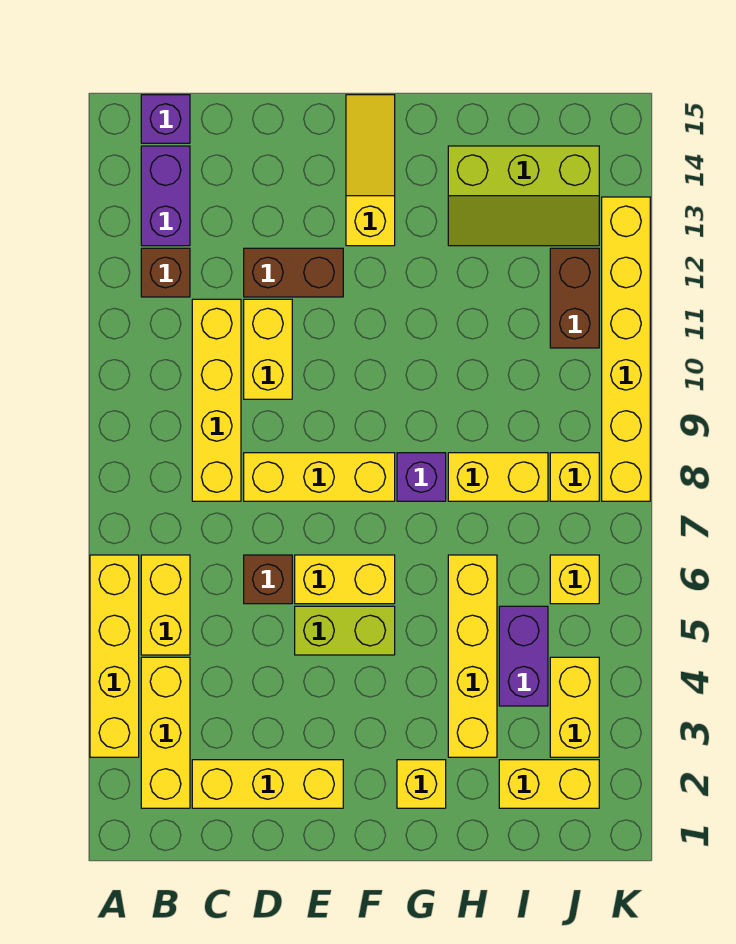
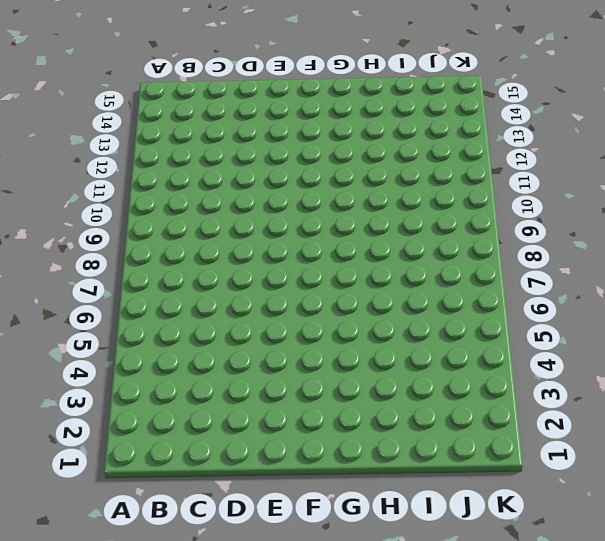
none -> yellow brick A3:A6 level 1
none -> yellow brick B2:B4 level 1
none -> yellow brick B5:B6 level 1

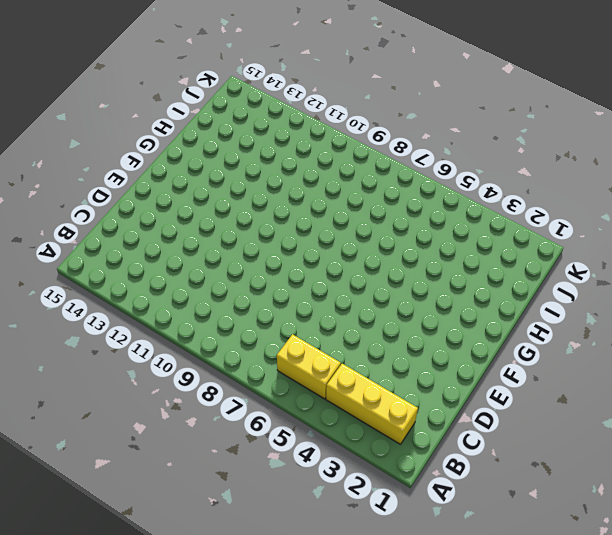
none -> yellow brick A3:A6 level 1
none -> brown brick B12 level 1
none -> purple brick B13:B14 level 1

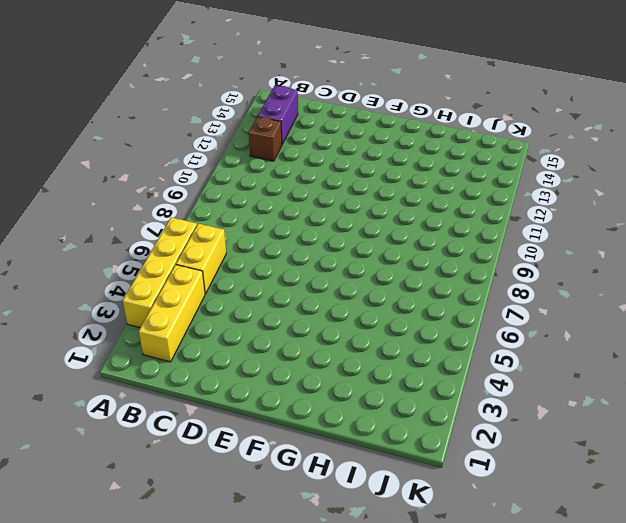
none -> purple brick B15 level 1
none -> yellow brick C2:E2 level 1
none -> yellow brick C8:C11 level 1

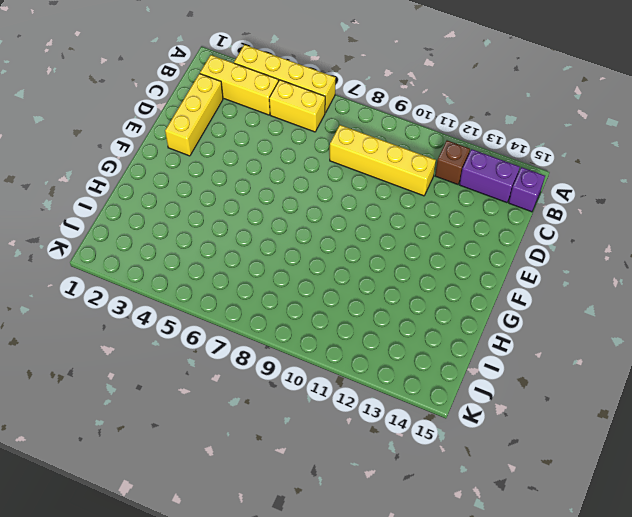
none -> brown brick D6 level 1
none -> yellow brick D8:F8 level 1
none -> yellow brick D10:D11 level 1

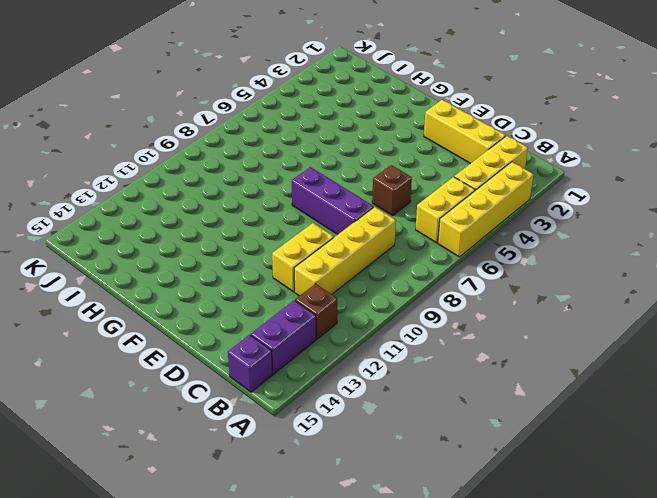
purple brick D8:F8 level 1 -> yellow brick D8:F8 level 1
none -> brown brick D12:E12 level 1
none -> lime brick E5:F5 level 1
none -> yellow brick E6:F6 level 1

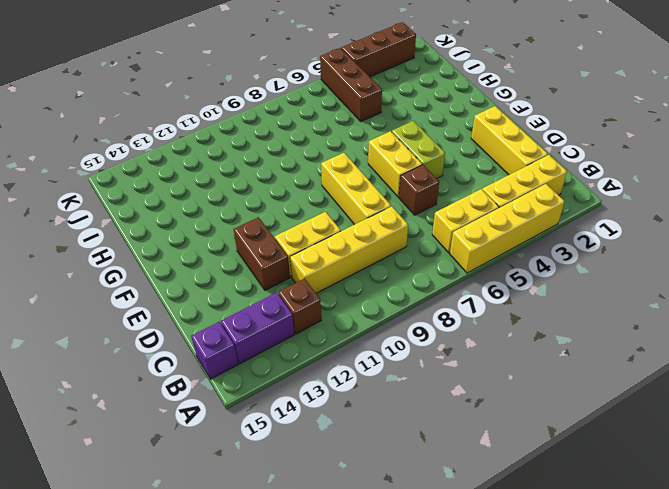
brown brick I5:K5 level 1 -> purple brick I4:I5 level 1
brown brick K2:K4 level 1 -> none
none -> yellow slope F13:F15 level 1 top 13
none -> yellow brick G2 level 1
none -> purple brick G8 level 1

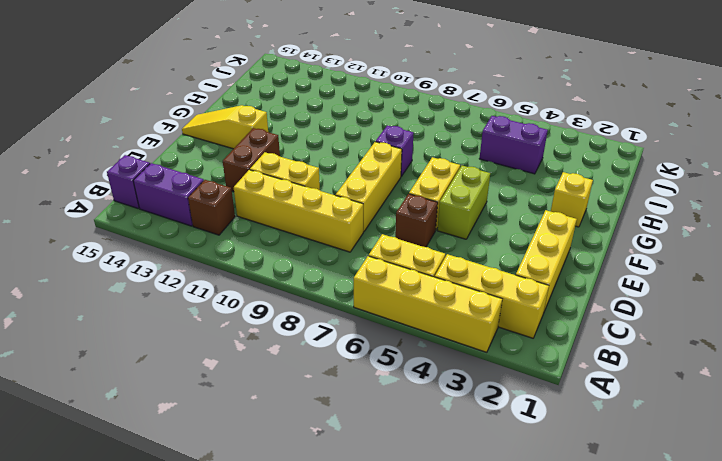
none -> yellow brick H3:H6 level 1
none -> yellow brick H8:I8 level 1
none -> lime slope H13:J14 level 1 top 14

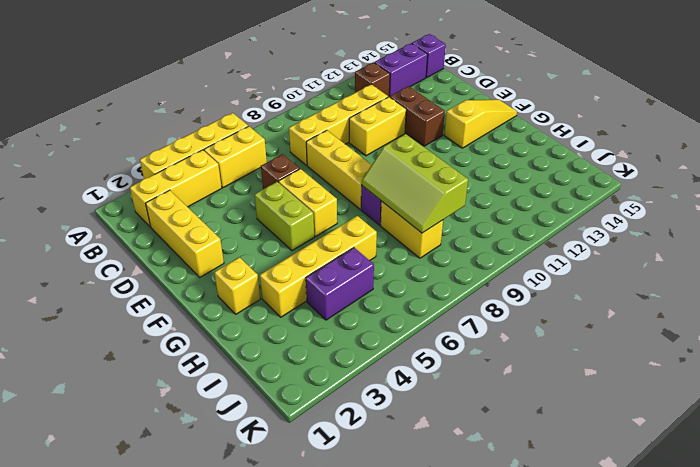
lime slope G8:I9 level 2 top 9 -> lime slope H13:J14 level 1 top 14
none -> yellow brick I2:J2 level 1
none -> yellow brick J3:J4 level 1
none -> yellow brick J6 level 1

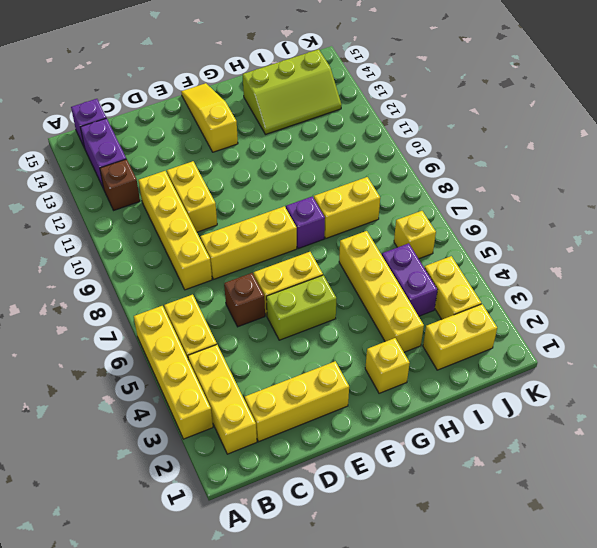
none -> brown brick D12:E12 level 1
none -> yellow brick J8 level 1
none -> brown brick J11:J12 level 1

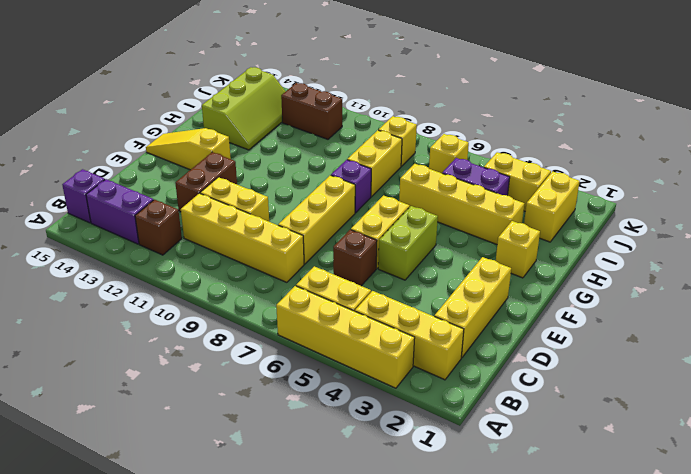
none -> yellow brick K8:K13 level 1

